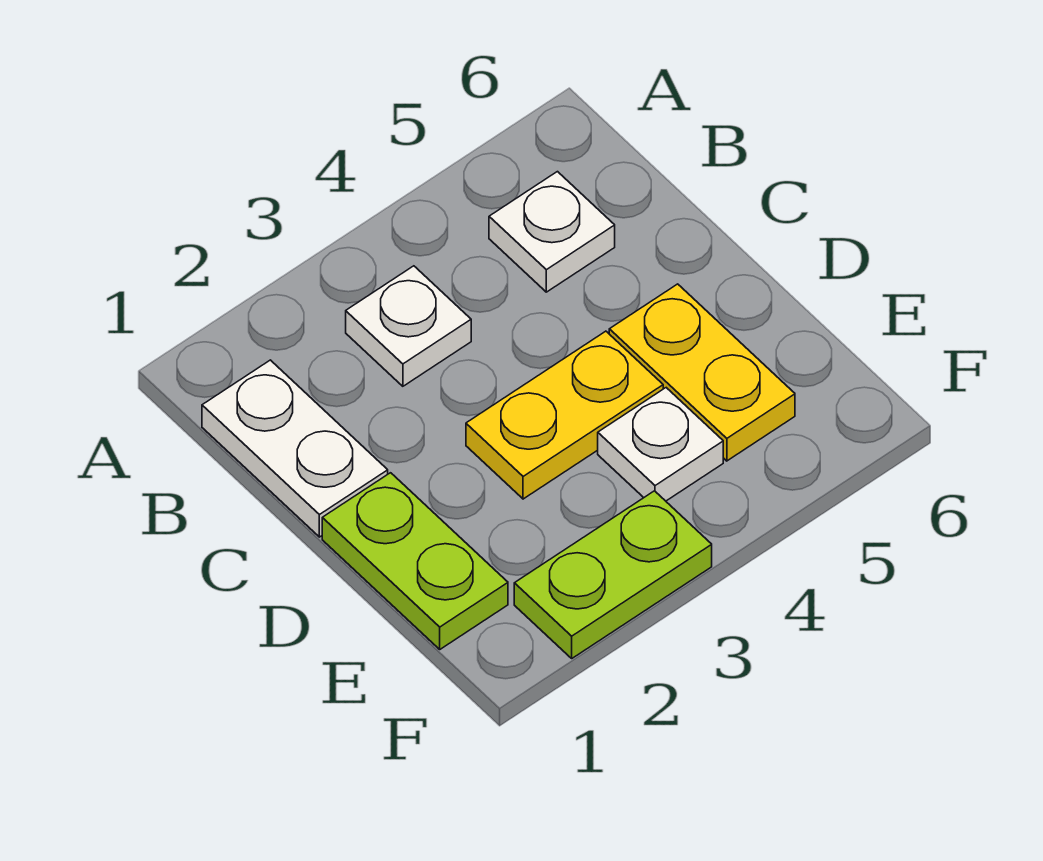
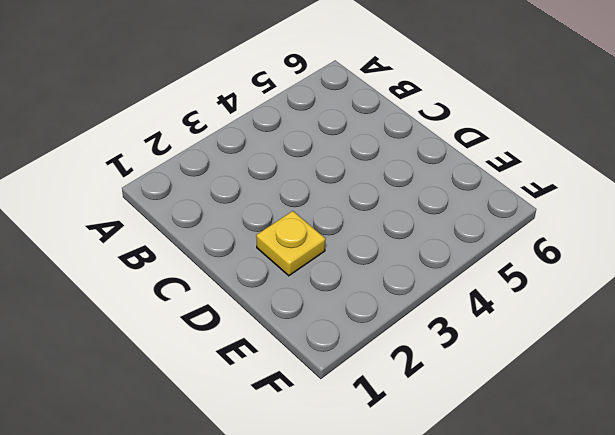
yellow plate D2 level 1 -> none
none -> white plate B1:C1 level 1
none -> white plate B3 level 1

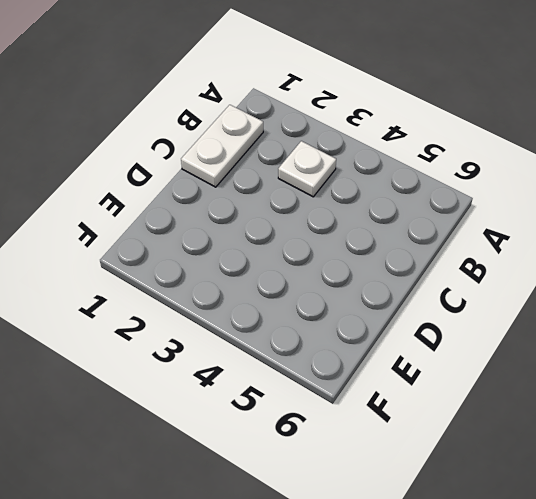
none -> white plate B5 level 1
none -> lime plate D1:E1 level 1

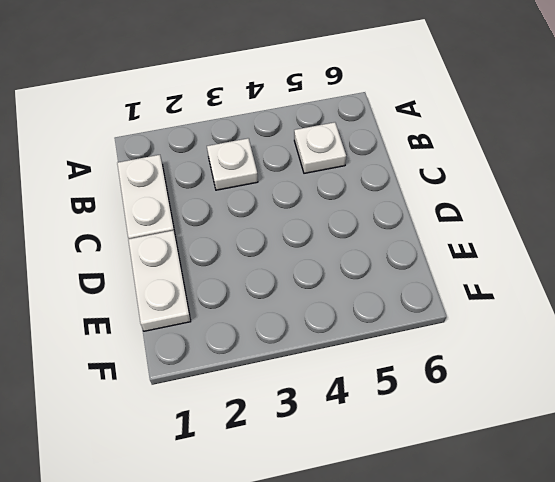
white plate D1:E1 level 1 -> lime plate D1:E1 level 1
none -> yellow plate D3:D4 level 1
none -> yellow plate D5:E5 level 1

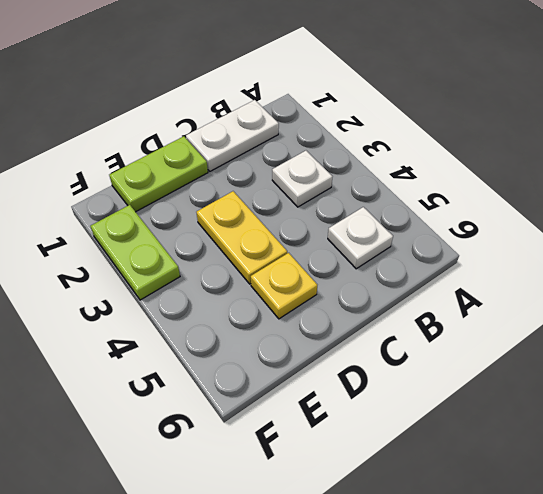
yellow plate D5 level 1 -> yellow plate D5:E5 level 1
none -> white plate E4 level 1

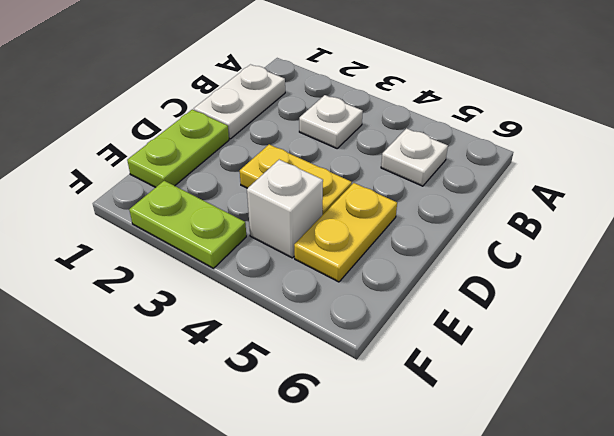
white brick E4 level 1 -> white plate E4 level 1

